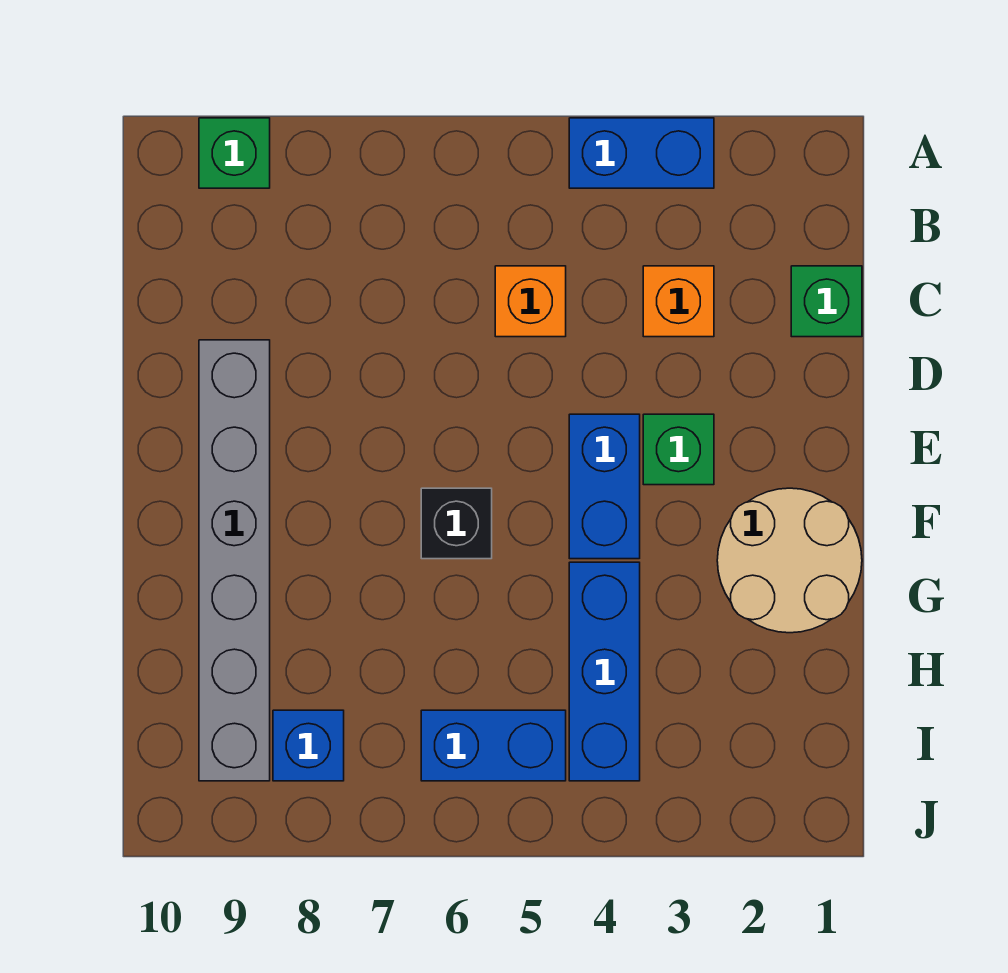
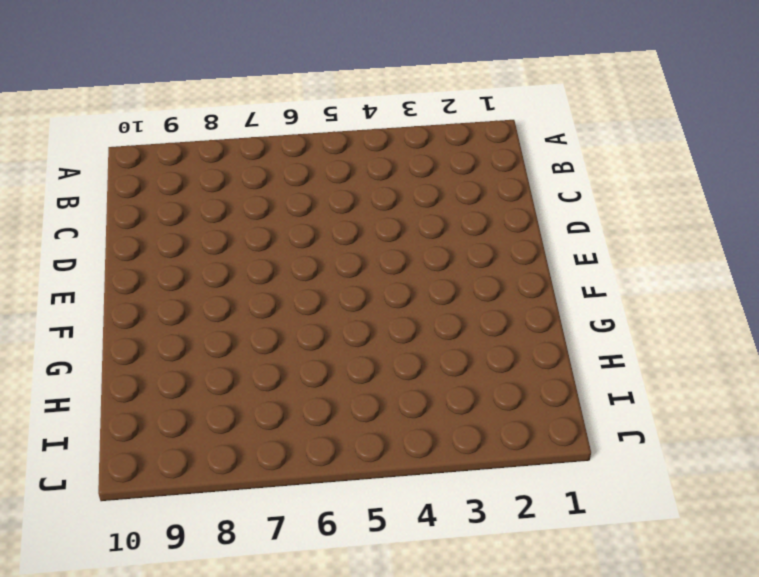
none -> blue brick A3:A4 level 1
none -> green brick A9 level 1
none -> green brick C1 level 1

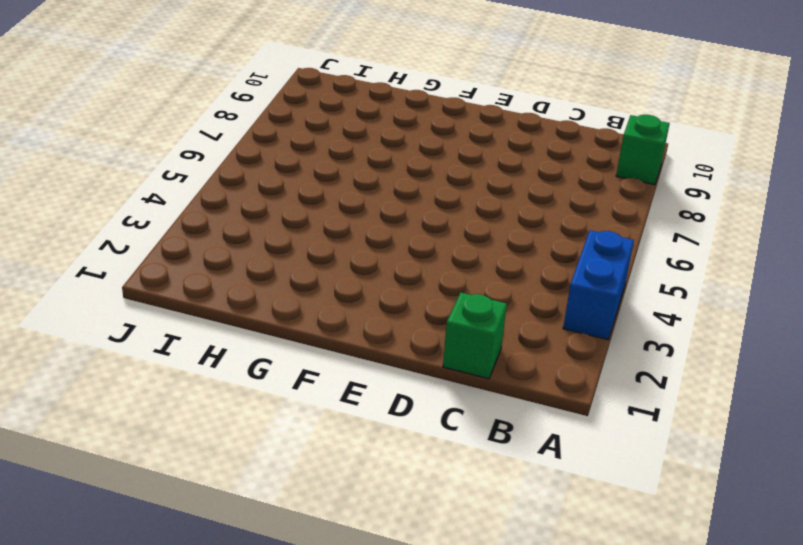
none -> orange brick C3 level 1
none -> orange brick C5 level 1
none -> grey brick D9:I9 level 1

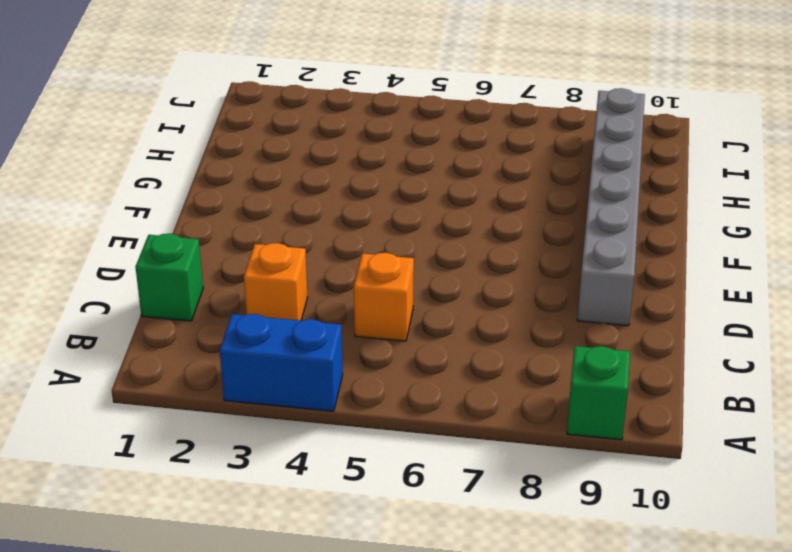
none -> green brick E3 level 1
none -> blue brick E4:F4 level 1
none -> tan round brick F1:G2 level 1

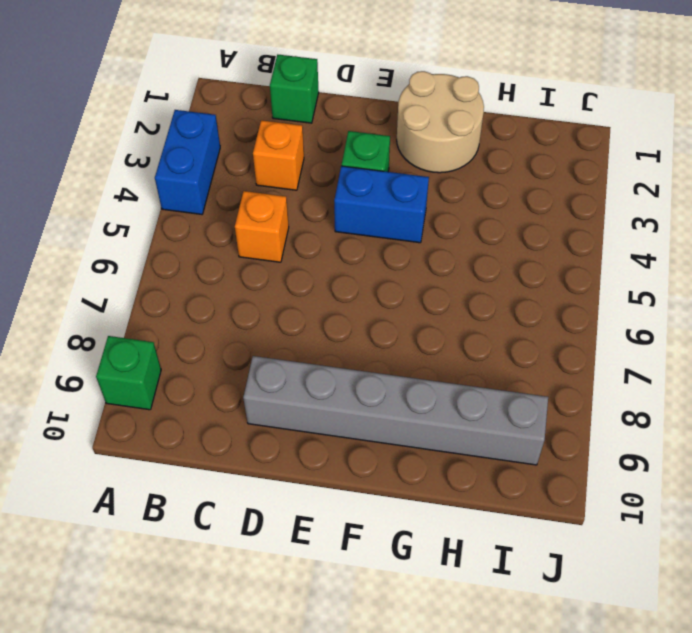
none -> black brick F6 level 1
none -> blue brick G4:I4 level 1
none -> blue brick I5:I6 level 1

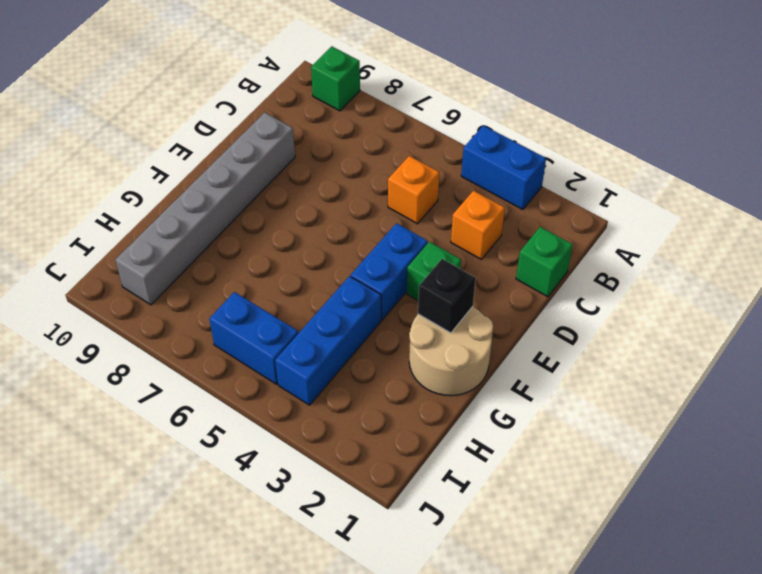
black brick F2 level 2 -> black brick F6 level 1
none -> blue brick I8 level 1

